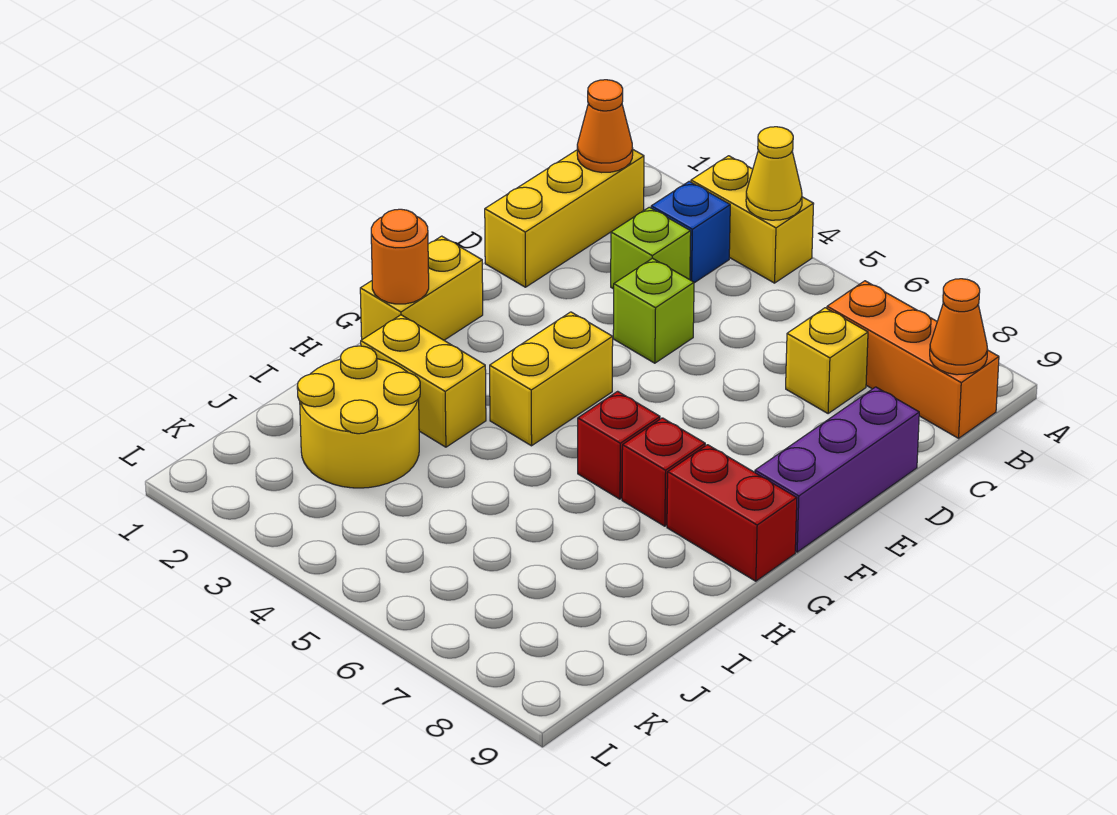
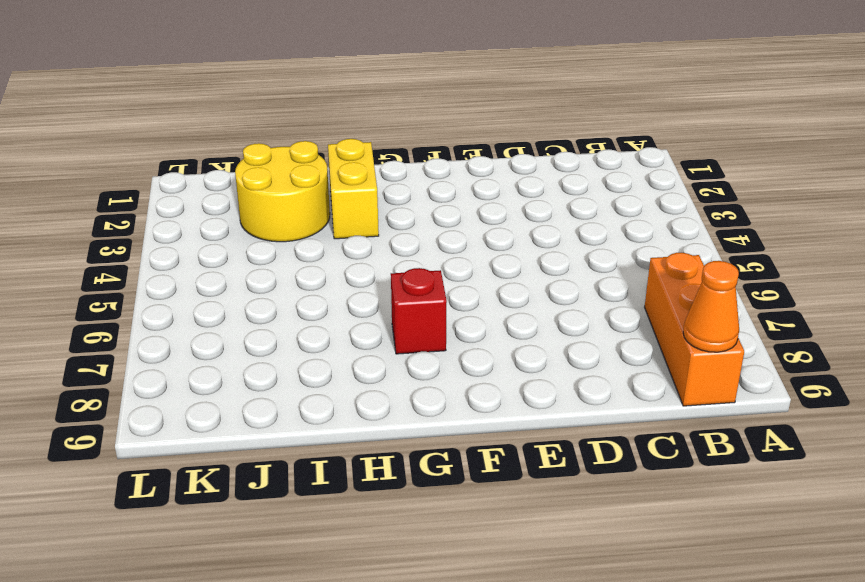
none -> yellow brick A3:A4 level 1
none -> yellow brick B1:D1 level 1
none -> blue brick B3 level 1

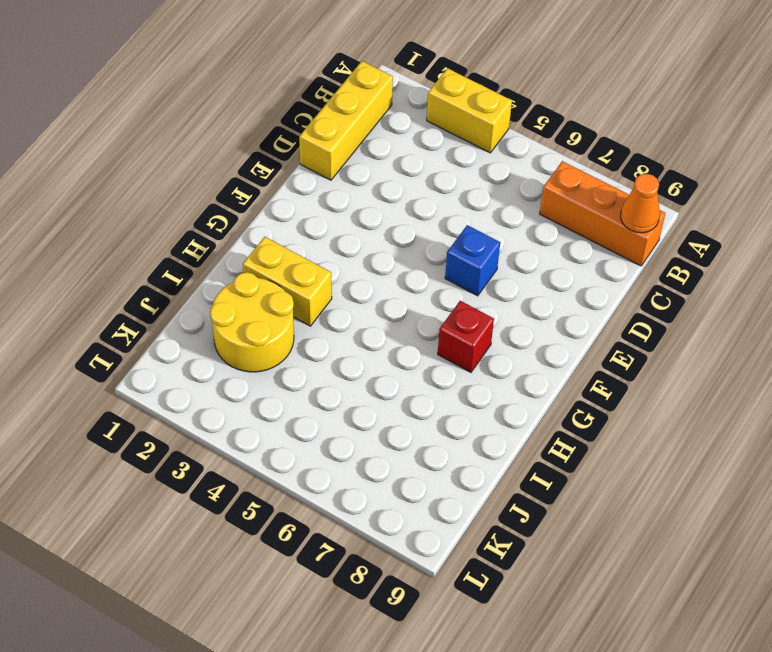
blue brick E6 level 1 -> blue brick B3 level 1
none -> lime brick C3 level 1
none -> yellow brick C7 level 1
none -> lime brick D4 level 1

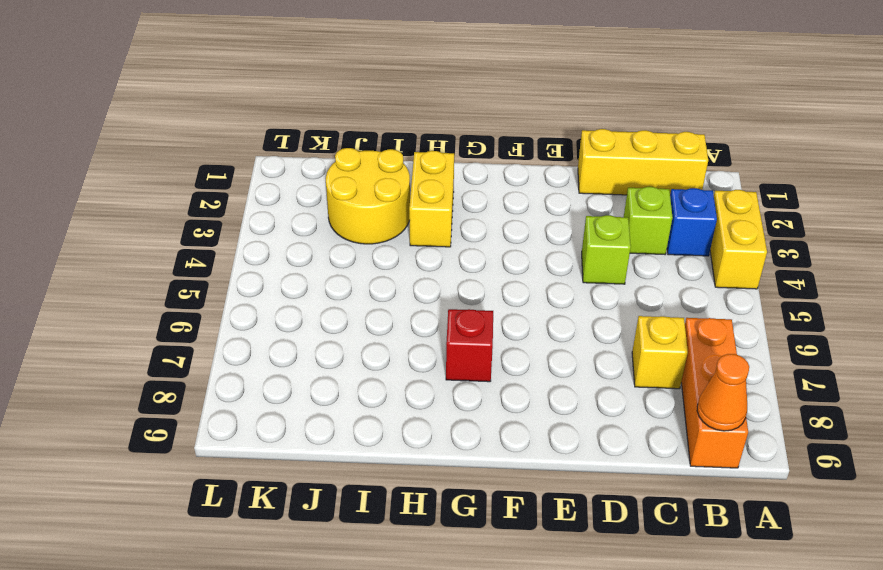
none -> purple brick D9:F9 level 1
none -> yellow brick F1:G1 level 1
none -> yellow brick F4:G4 level 1

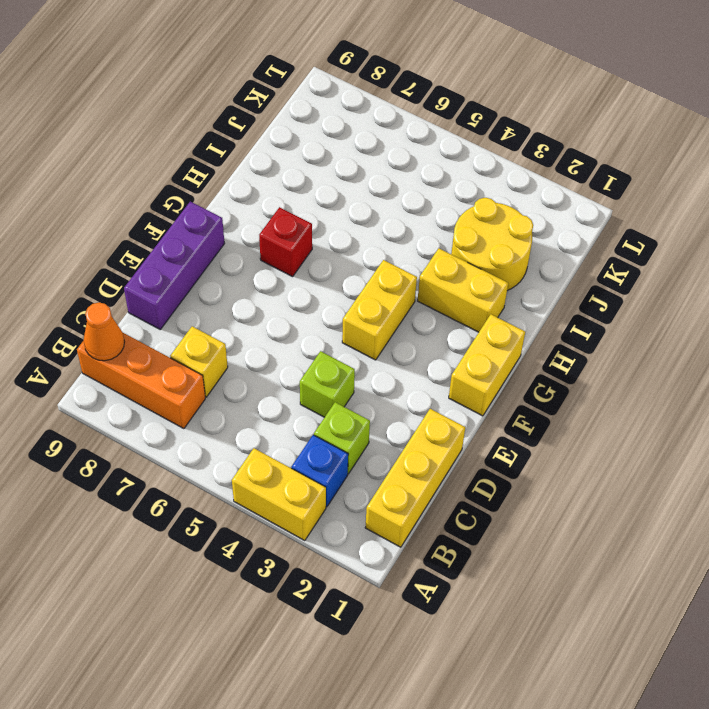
none -> red brick G6 level 1
none -> red brick G8:G9 level 1
none -> yellow cone A4 level 2

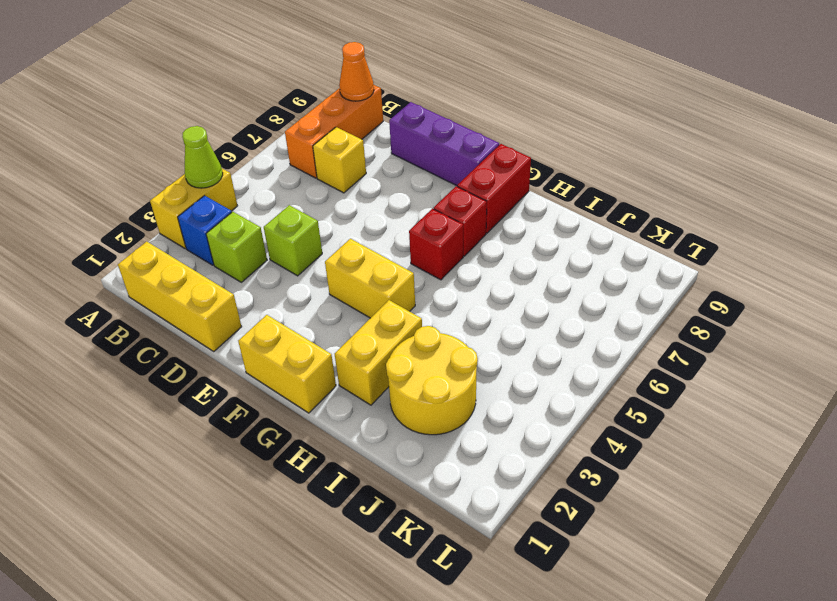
lime cone A4 level 2 -> yellow cone A4 level 2
none -> orange cone B1 level 2
none -> orange round brick G1 level 2

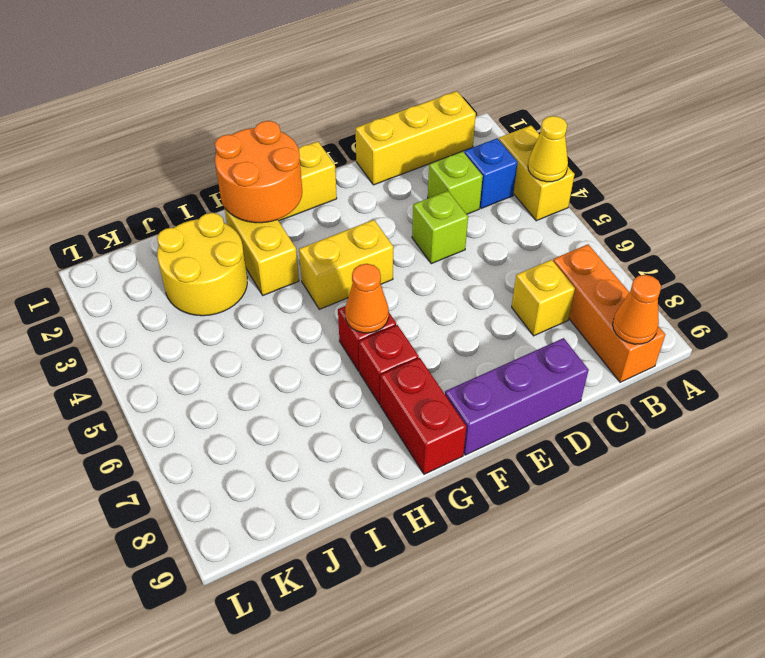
orange round brick G1:H2 level 2 -> orange round brick G1 level 2
orange cone G6 level 2 -> orange cone B1 level 2

